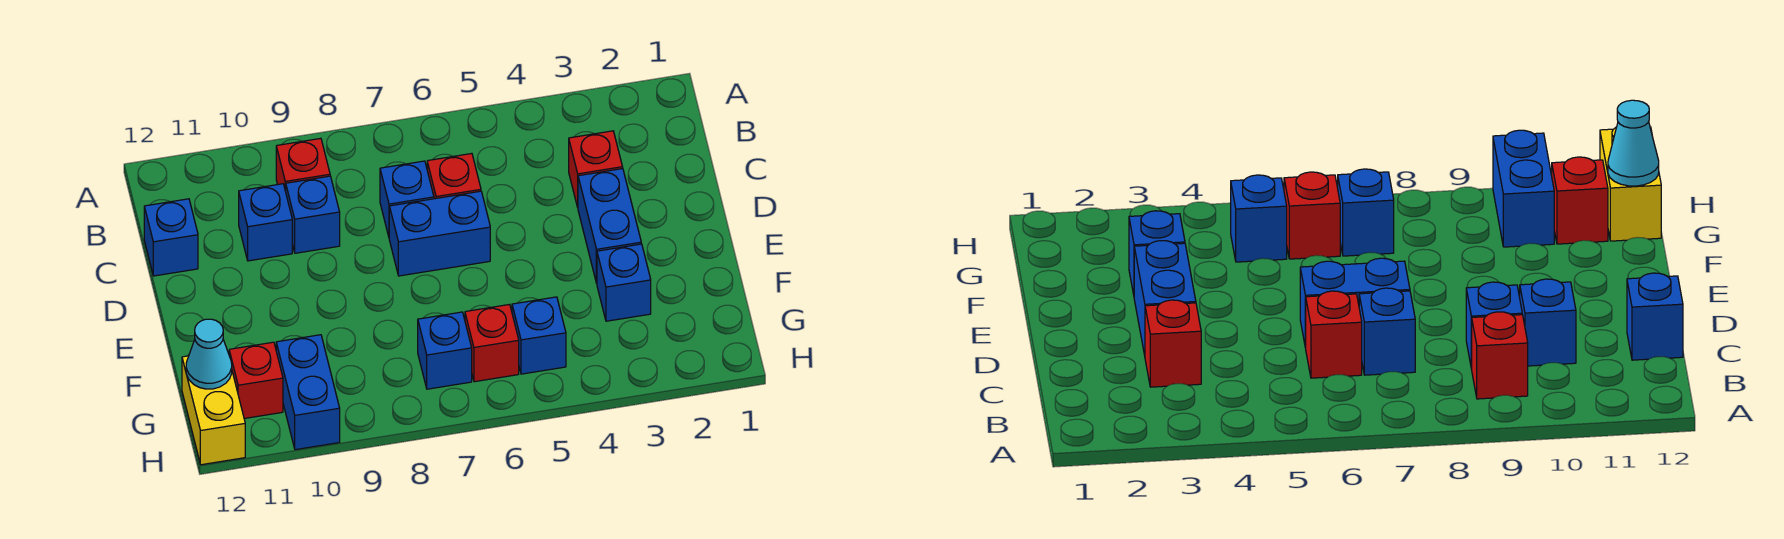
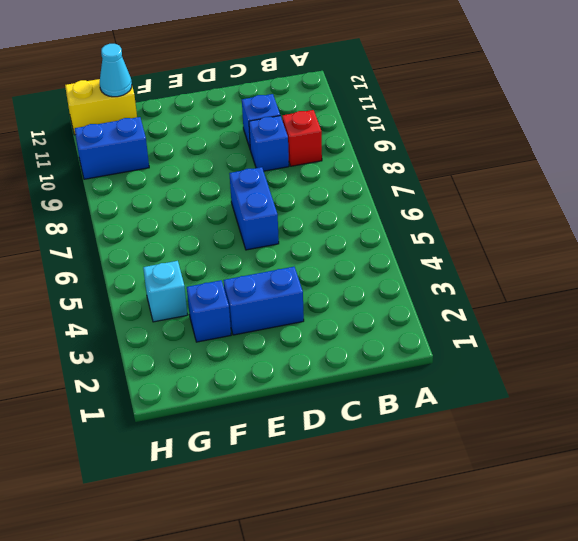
cyan brick G4 level 1 -> none
none -> red brick C3 level 1
none -> red brick C6 level 1
none -> blue brick C7 level 1

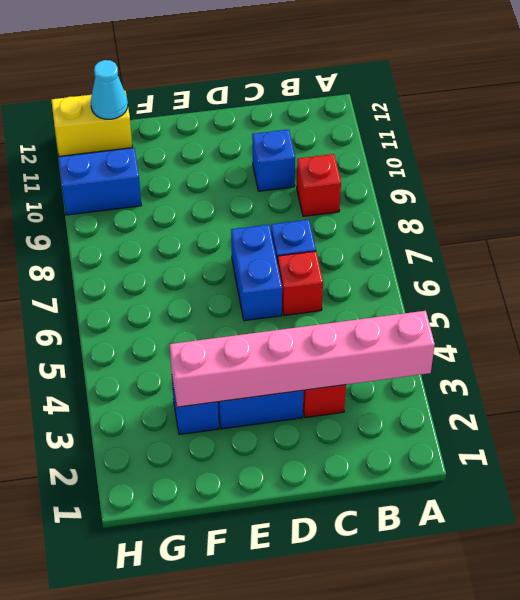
pink brick A3:F3 level 2 -> none
none -> blue brick C9 level 1
none -> blue brick C12 level 1
none -> blue brick G5 level 1

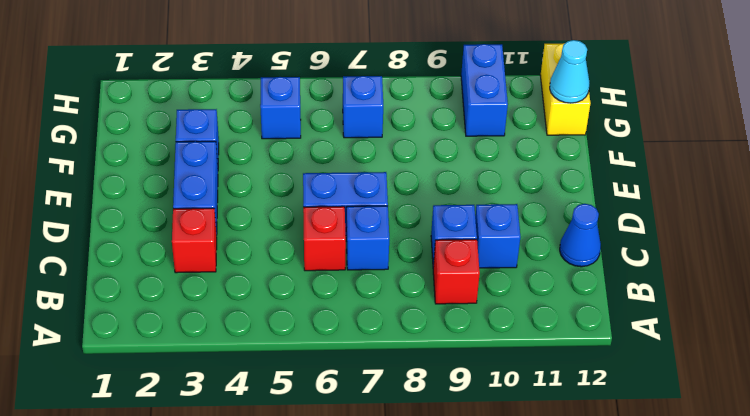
blue cone C12 level 1 -> blue brick C12 level 1
none -> red brick G6 level 1
none -> red brick G11 level 1

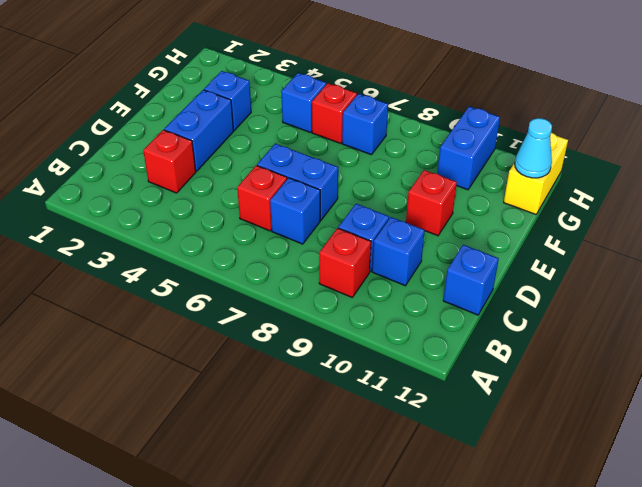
red brick E10 level 1 -> red brick G11 level 1

